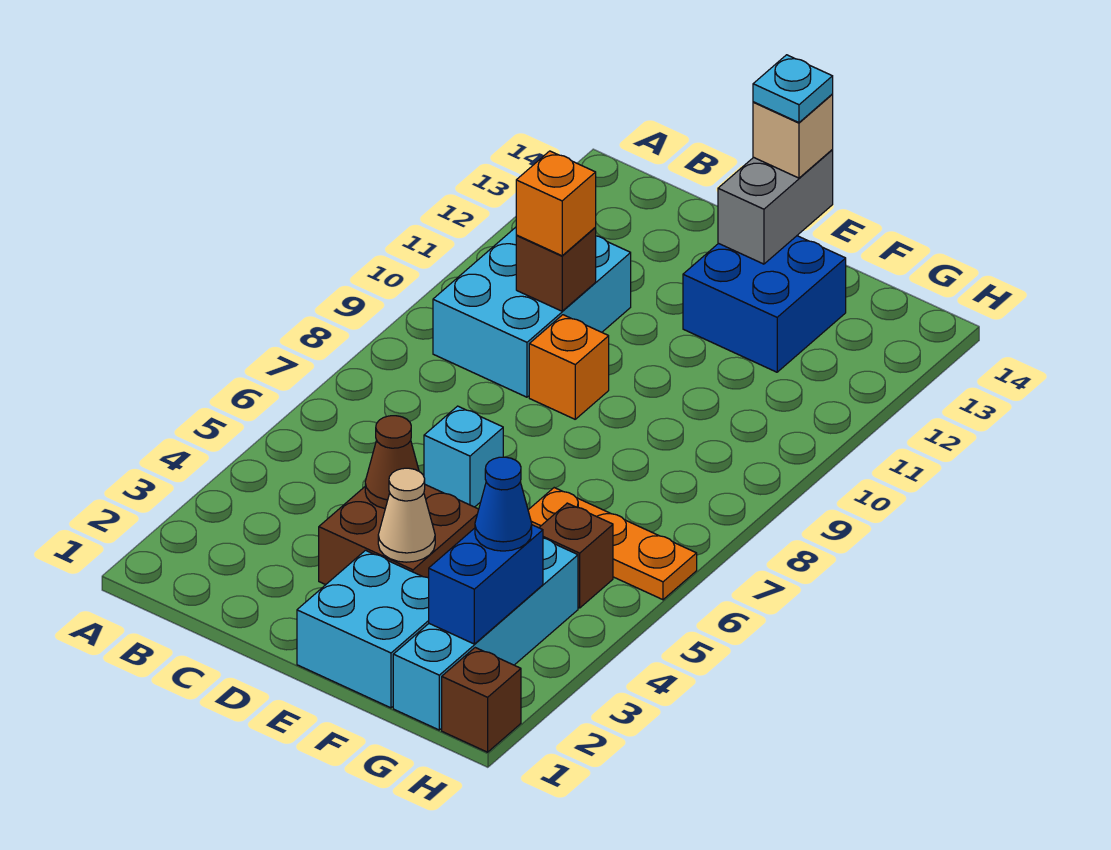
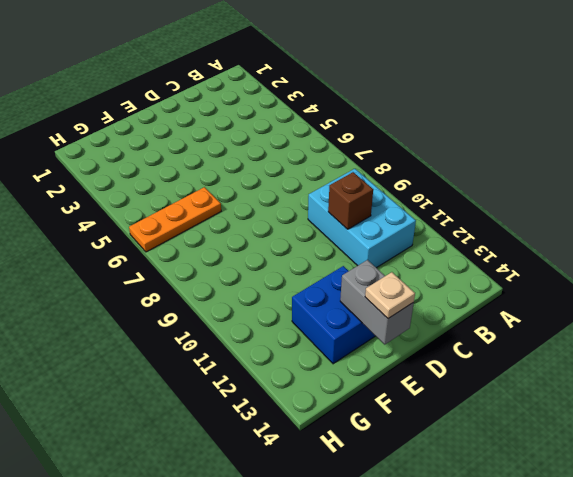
tan plate E14 level 3 -> tan brick E14 level 3
none -> brown brick D3:E4 level 1
none -> cyan brick D6 level 1
none -> orange brick D9 level 1

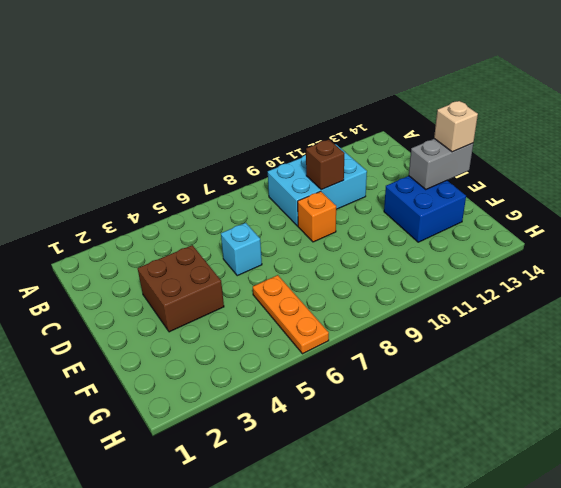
none -> cyan brick E1:F2 level 1
none -> cyan brick G1:G4 level 1
none -> brown brick G5 level 1

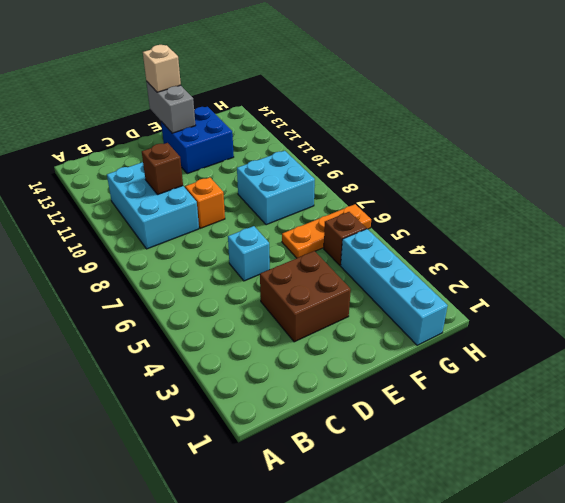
cyan brick F8:G9 level 1 -> cyan brick E1:F2 level 1
none -> brown brick H1 level 1
none -> brown cone D4 level 2
none -> tan cone E3 level 2

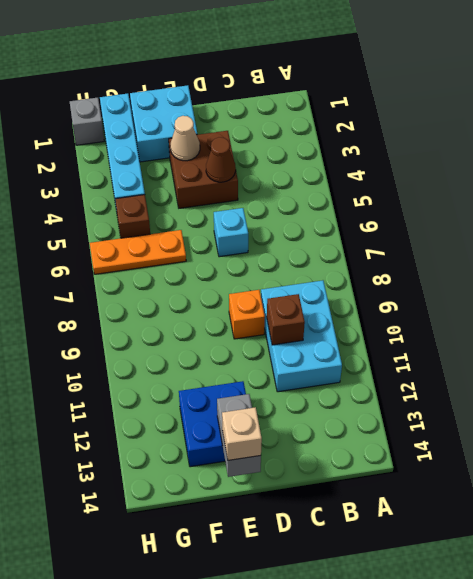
grey brick H1 level 1 -> brown brick H1 level 1
none -> blue brick G2:G3 level 2
none -> orange brick C10 level 3
none -> blue cone G3 level 3

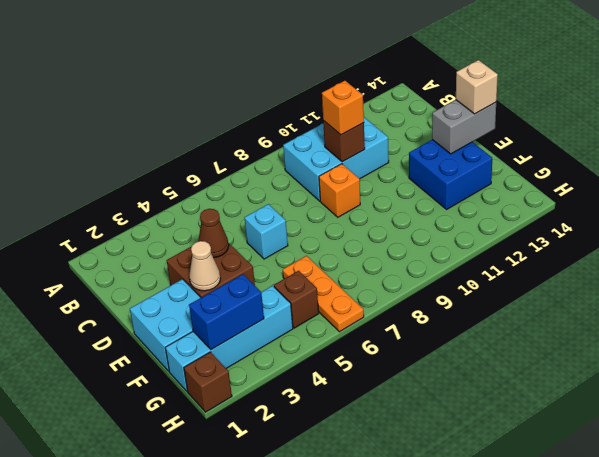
none -> blue cone G3 level 3
none -> cyan plate E14 level 4

